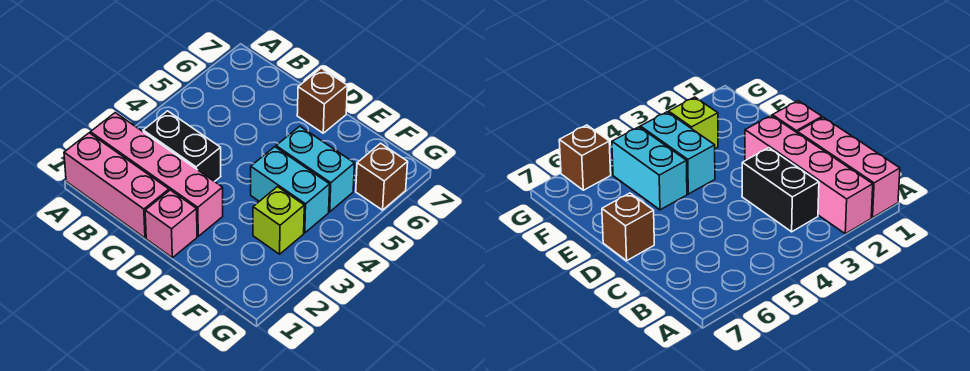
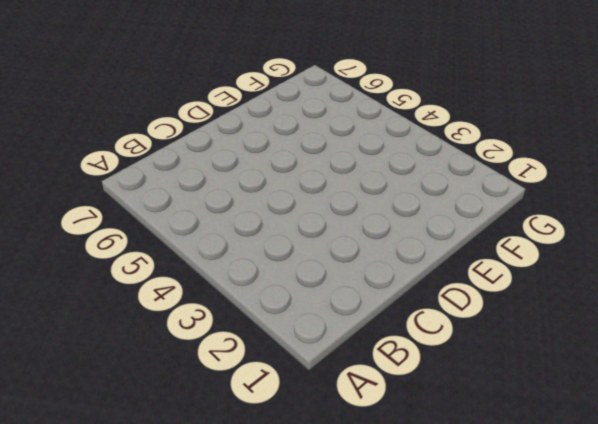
none -> pink brick A1:C1 level 1
none -> pink brick A2:D2 level 1

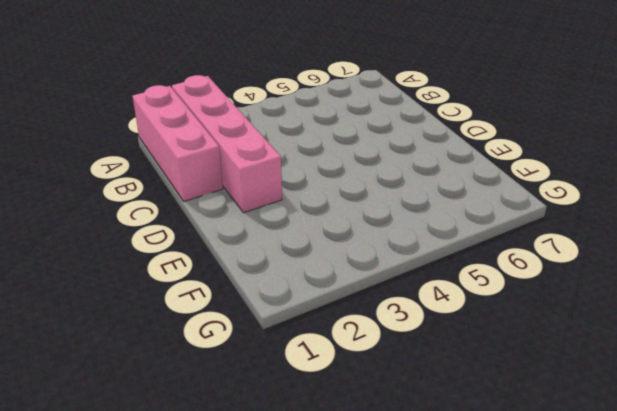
none -> black brick B3:C3 level 1
none -> pink brick D1 level 1

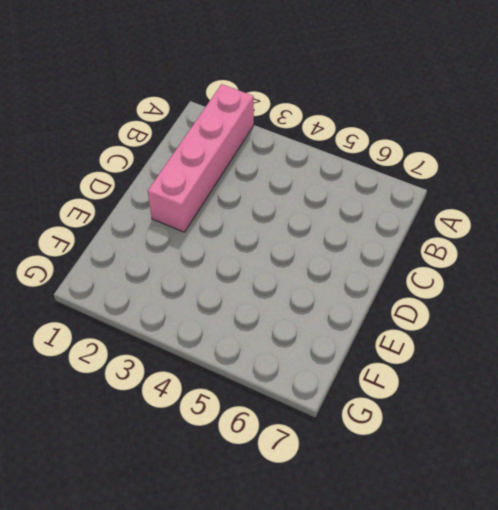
none -> pink brick A1:C1 level 1
none -> black brick B3:C3 level 1

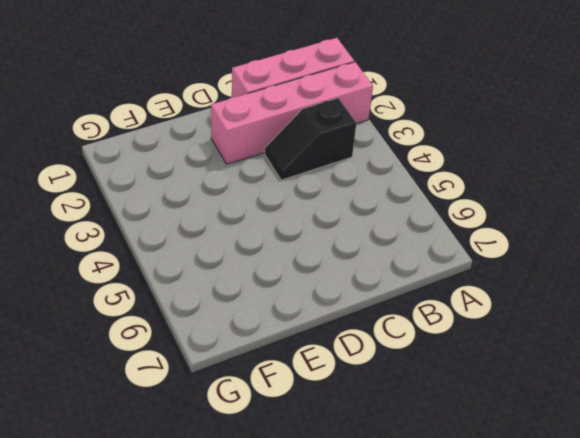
black slope B3:C3 level 1 top B -> black brick B3:C3 level 1
none -> pink brick D1 level 1
none -> brown brick D7 level 1

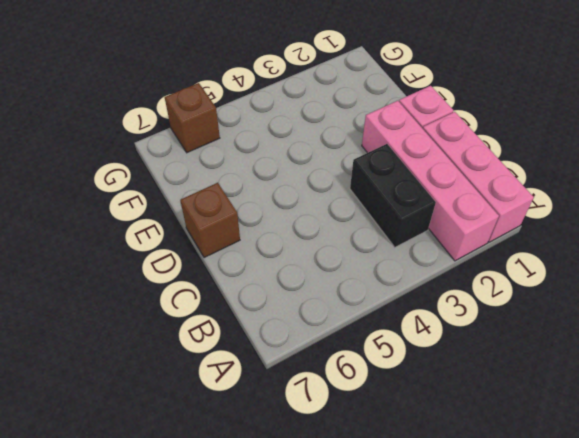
none -> cyan brick E4:F4 level 1
none -> cyan brick E5:F5 level 1

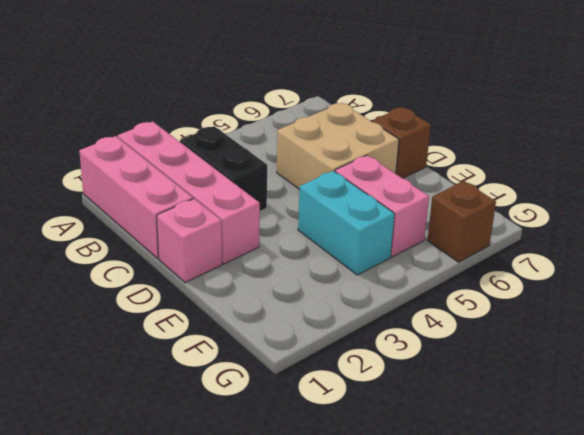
tan brick C5:D6 level 1 -> none
pink brick E5:F5 level 1 -> cyan brick E5:F5 level 1
none -> lime brick F3 level 1

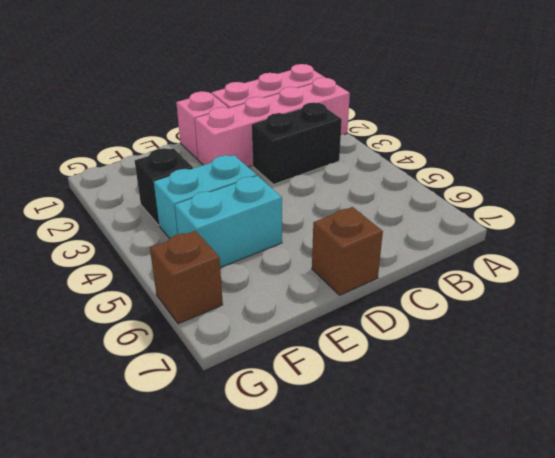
black brick F3 level 1 -> lime brick F3 level 1

